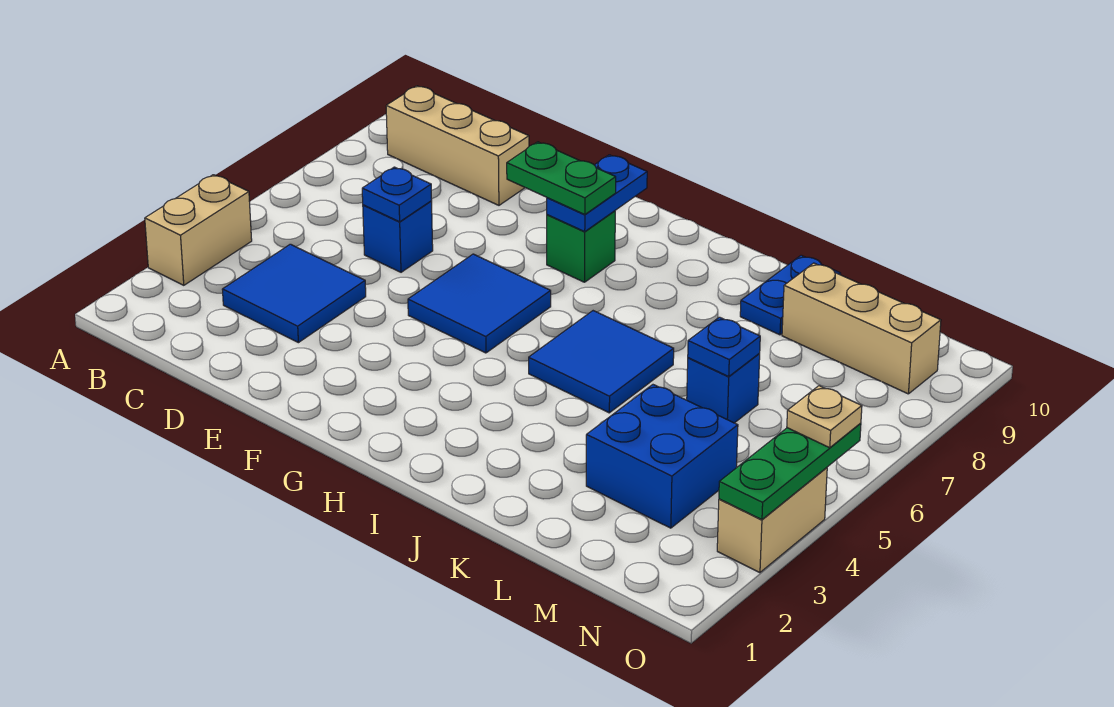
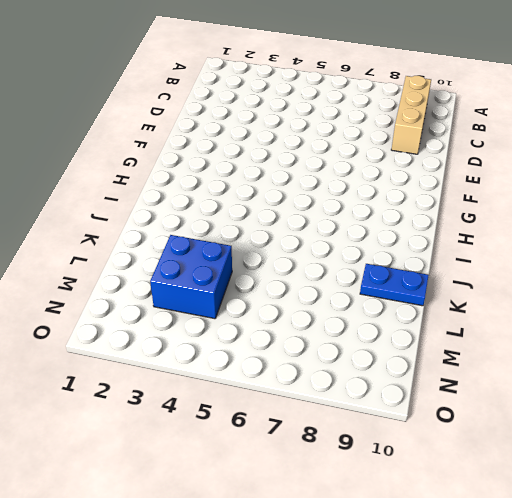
none -> tan brick A3:A4 level 1
none -> blue tile C3:D4 level 1
none -> blue brick D6 level 1

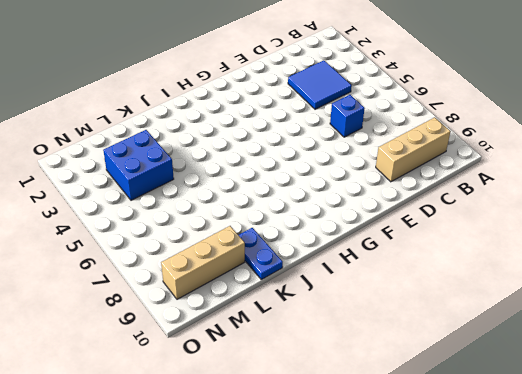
none -> tan brick A3:A4 level 1
none -> blue tile F5:G6 level 1
none -> green brick G8 level 1

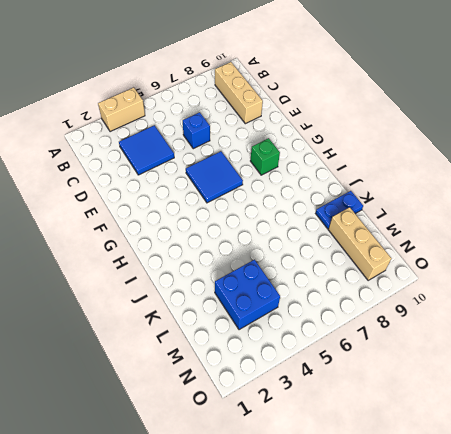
none -> blue tile I5:J6 level 1
none -> blue brick L6 level 1
none -> tan brick O3:O4 level 1

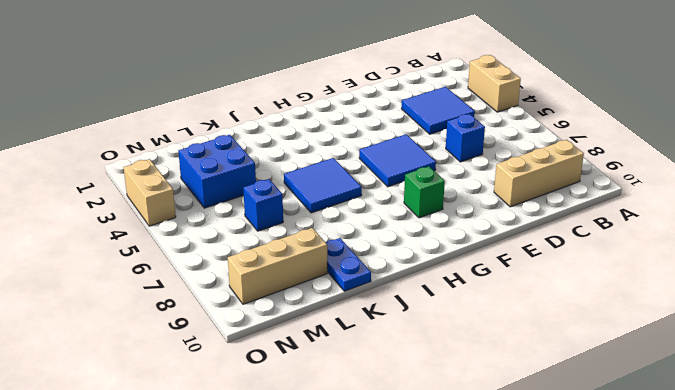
none -> blue plate D6 level 2
none -> blue plate G8:G9 level 2
none -> blue plate L6 level 2

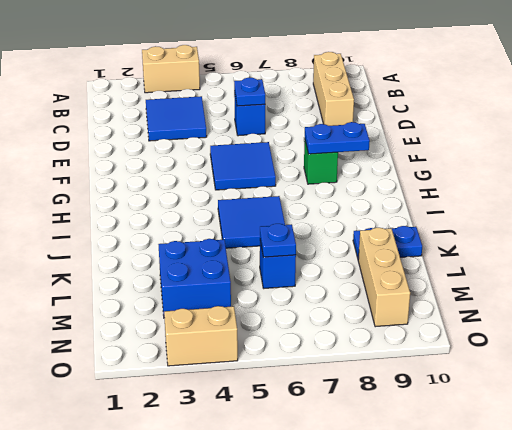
none -> green plate O3:O5 level 2
none -> green plate F8:G8 level 3
none -> tan plate O5 level 3

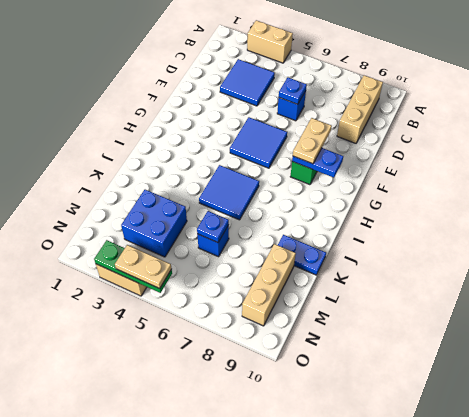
tan plate F8:G8 level 3 -> green plate F8:G8 level 3
tan plate O4:O5 level 3 -> tan plate O5 level 3

